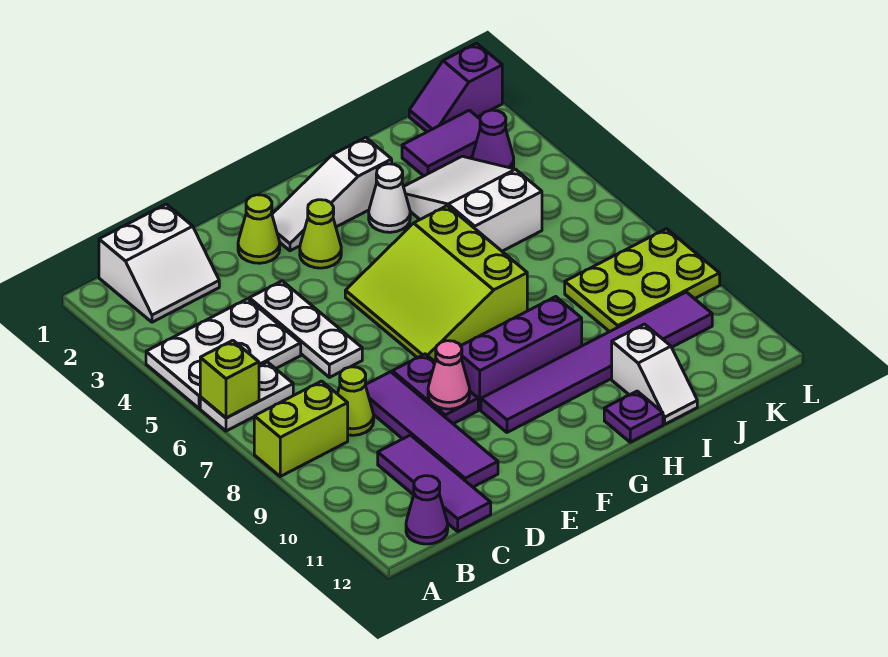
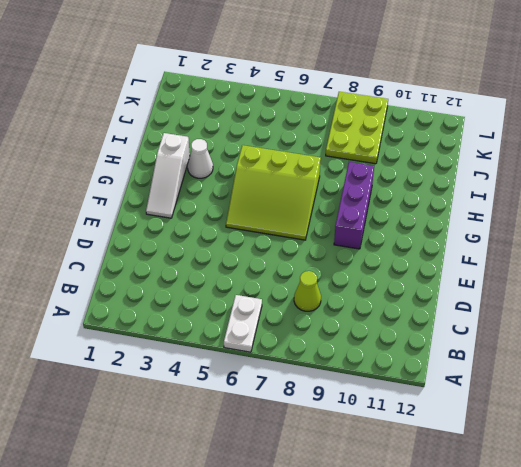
none -> white plate A4:C5 level 1
none -> lime brick A8:B8 level 1
none -> white slope B1:C2 level 1 top 1

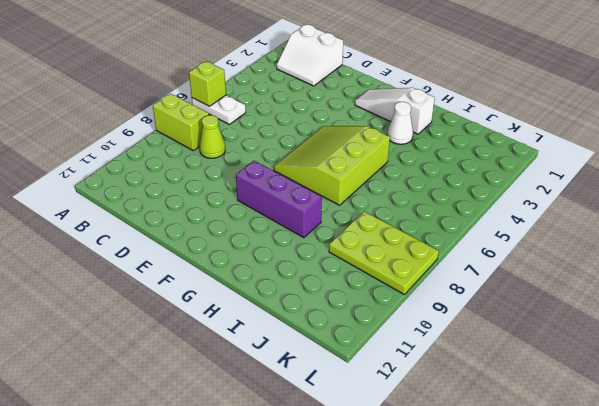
none -> white plate A4:C5 level 1
none -> purple cone B12 level 1
none -> purple tile C10:C12 level 1

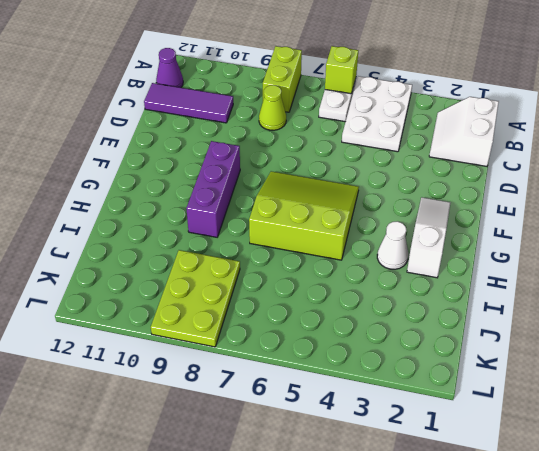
none -> white plate D4:D6 level 1
none -> purple tile D8:D11 level 1
none -> lime cone E2 level 1

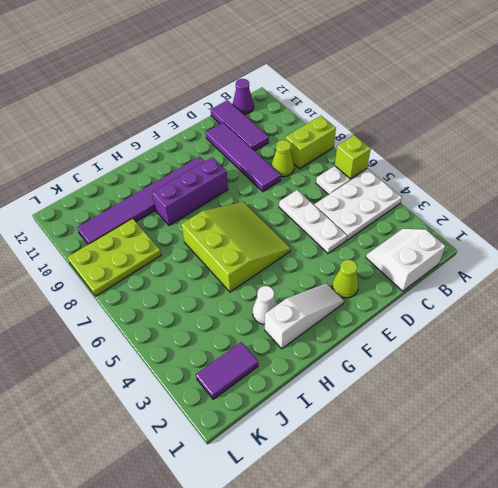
none -> purple plate E8:E9 level 1
none -> lime cone F3 level 1
none -> purple plate H12 level 1

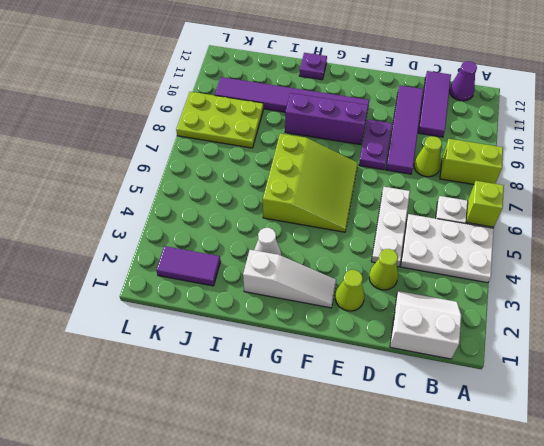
lime cone D3 level 1 -> lime cone F3 level 1
none -> white slope I3:J5 level 1 top 5
none -> white slope I11:I12 level 1 top 11
none -> purple slope K1:L1 level 1 top L

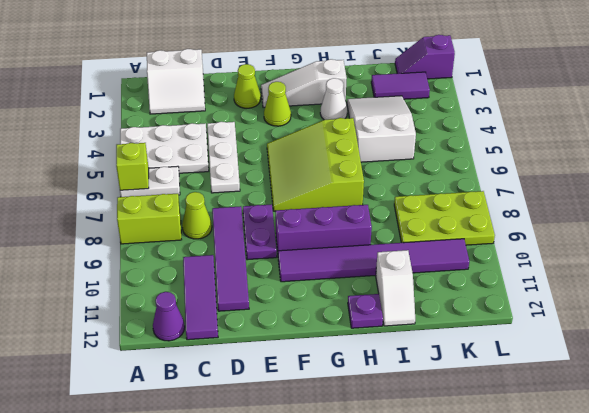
none -> purple cone K3 level 1
none -> pink cone E9 level 2

